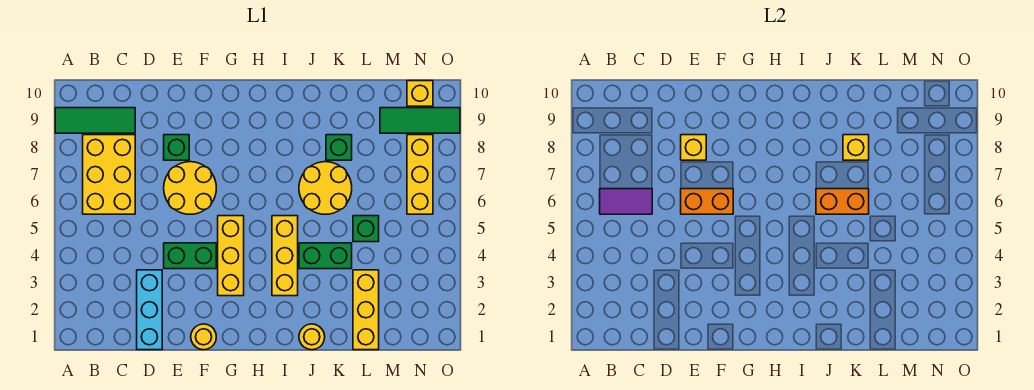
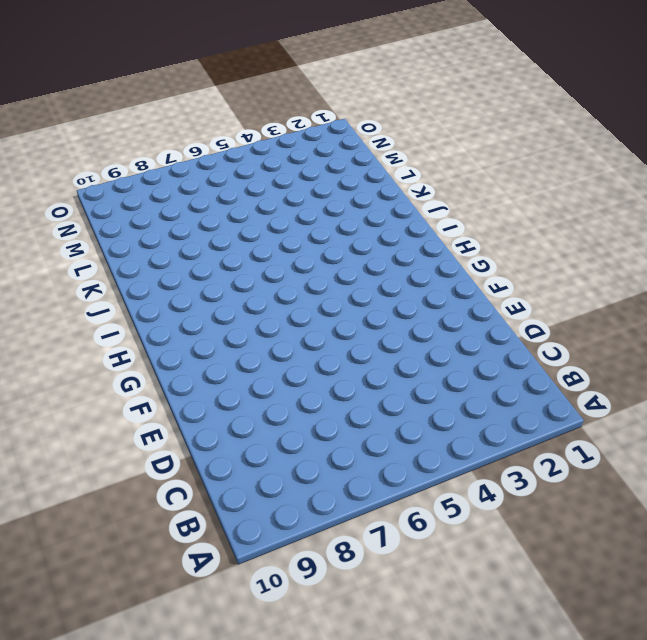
none -> green tile A9:C9 level 1
none -> yellow brick B6:C8 level 1
none -> cyan brick D1:D3 level 1

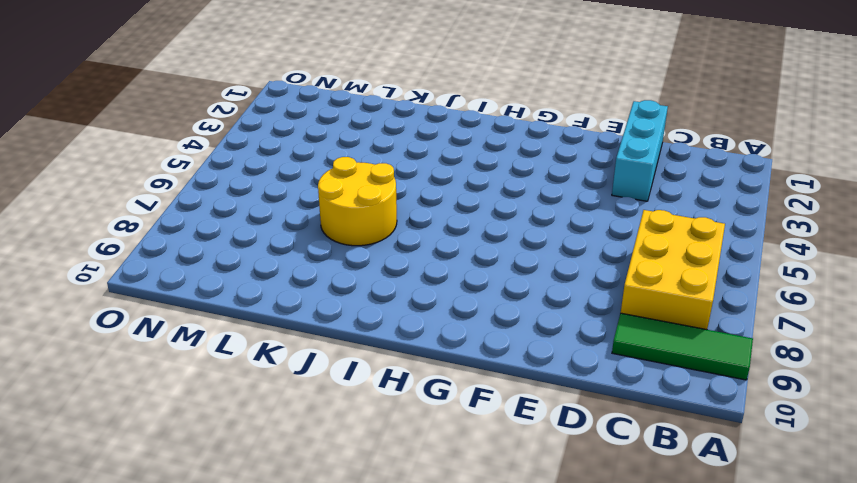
none -> green brick E4:F4 level 1
none -> yellow round brick E6:F7 level 1
none -> green brick E8 level 1

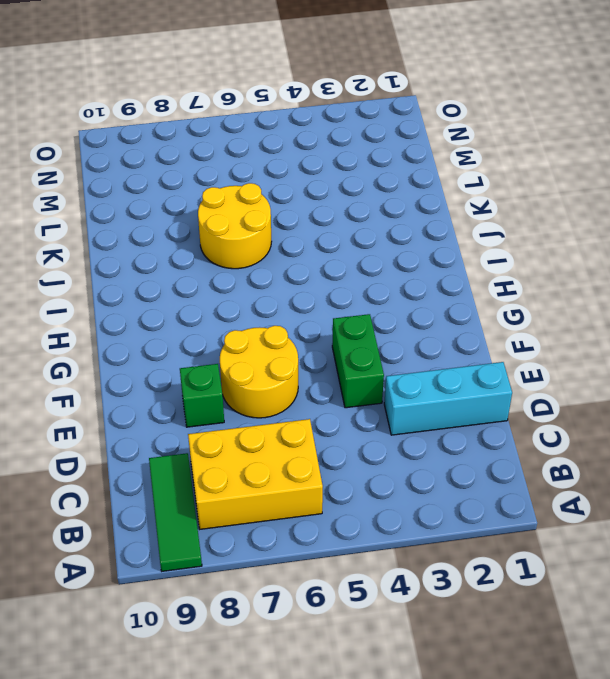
none -> yellow round brick F1 level 1
none -> yellow brick G3:G5 level 1
none -> yellow brick I3:I5 level 1

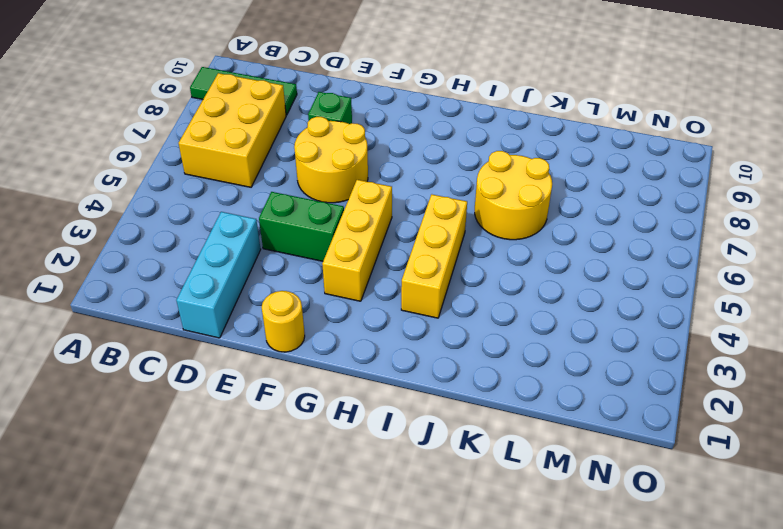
none -> yellow round brick J1 level 1
none -> green brick J4:K4 level 1
none -> green brick K8 level 1

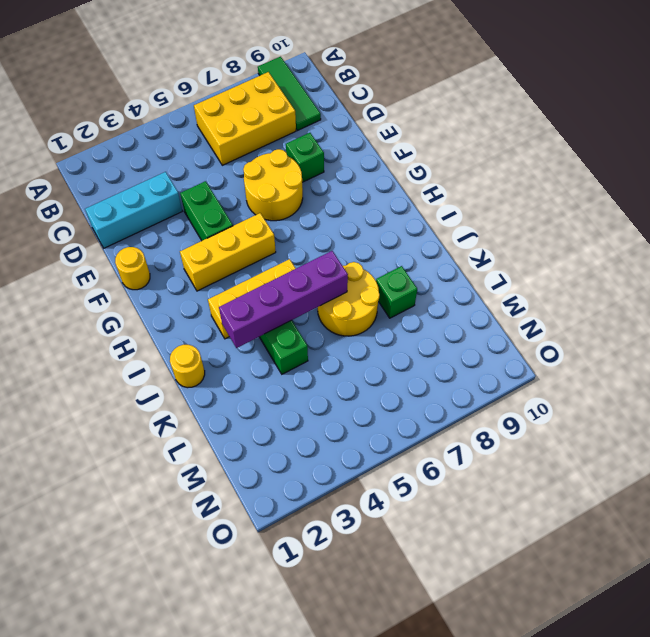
purple brick J3:J6 level 2 -> orange brick J6:K6 level 2
none -> yellow brick L1:L3 level 1
none -> green brick L5 level 1
none -> green tile M9:O9 level 1

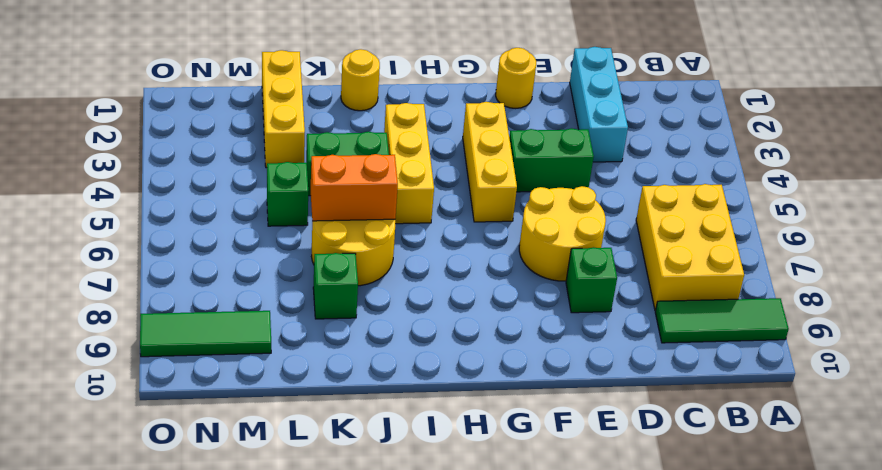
none -> yellow brick N6:N8 level 1
none -> yellow brick N10 level 1
none -> purple tile B6:C6 level 2

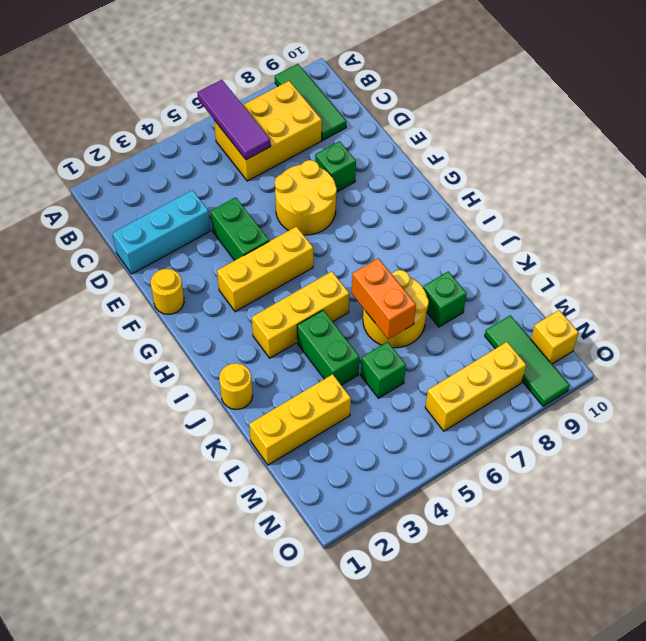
purple tile A6:C6 level 2 -> purple tile B6:C6 level 2
none -> orange brick E6:F6 level 2
none -> yellow brick E8 level 2
none -> yellow brick K8 level 2

